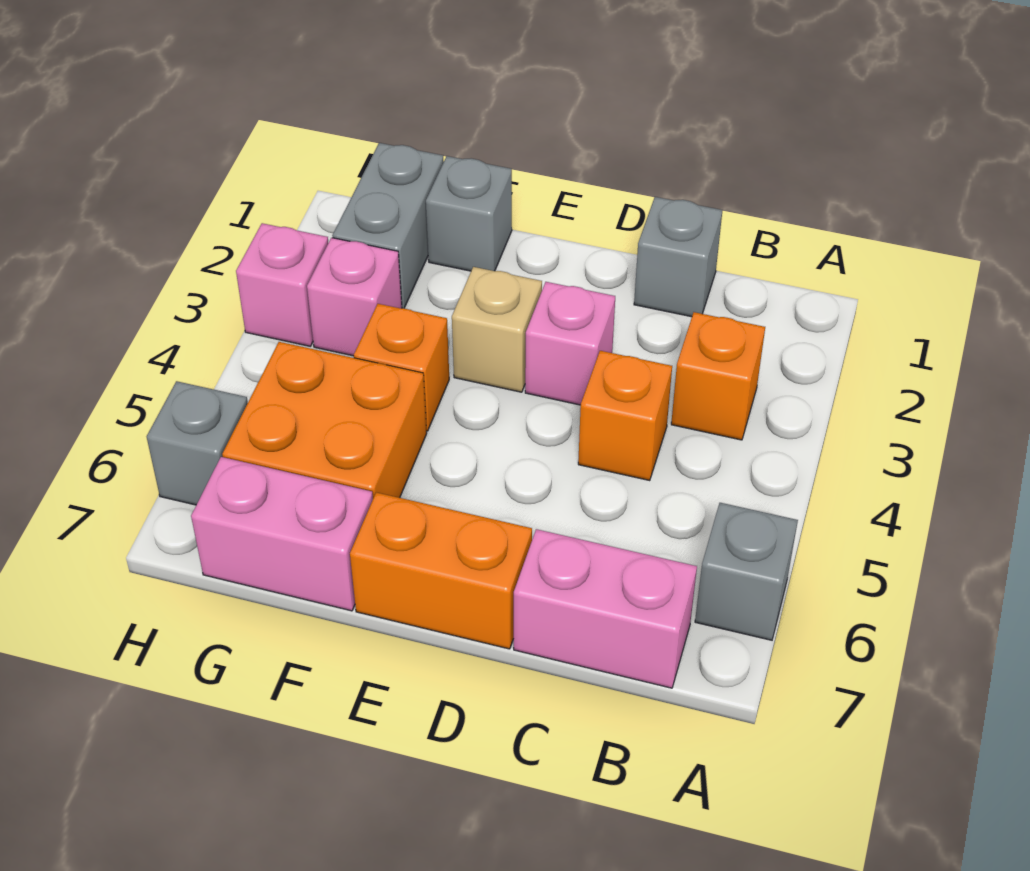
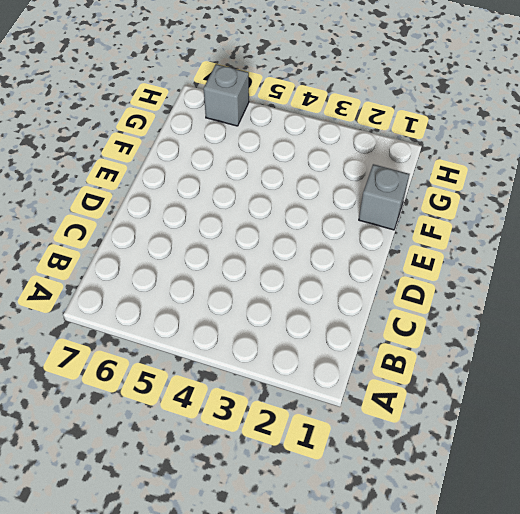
none -> grey brick A6 level 1
none -> orange brick B3 level 1
none -> pink brick B7:C7 level 1

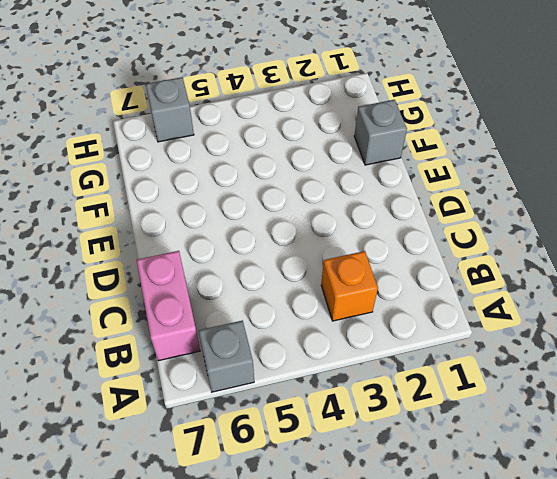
none -> grey brick C1 level 1
none -> orange brick C4 level 1
none -> pink brick D3 level 1

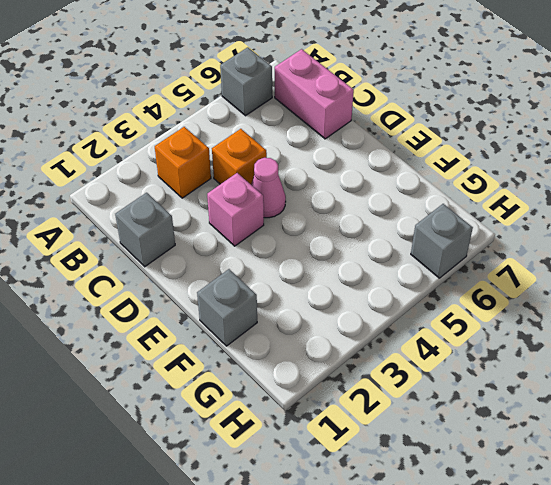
pink cone D4 level 1 -> none
none -> orange brick D7:E7 level 1
none -> tan brick E3 level 1
none -> orange brick F4 level 1

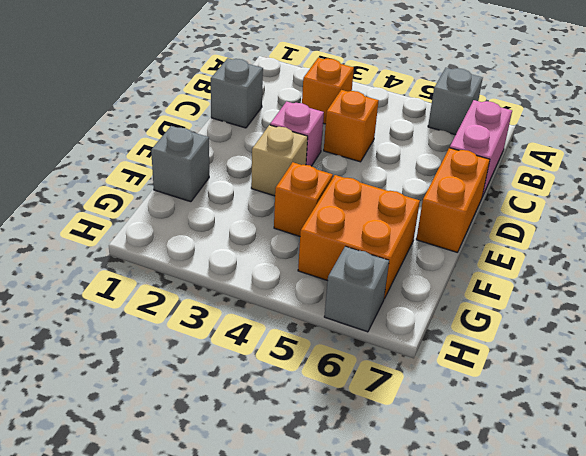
none -> pink brick F7:G7 level 1
none -> grey brick G1:G2 level 1
none -> pink brick G3 level 1

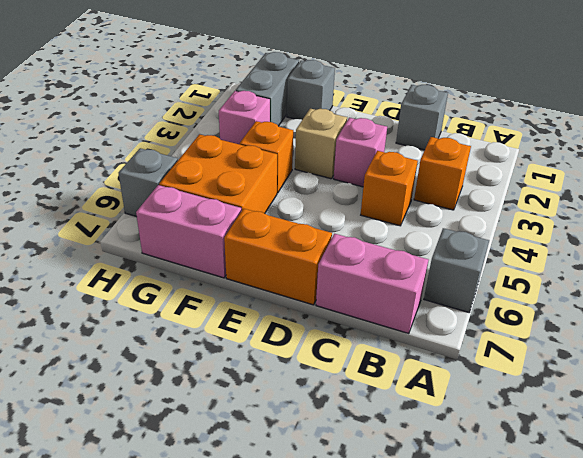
none -> pink brick H3 level 1

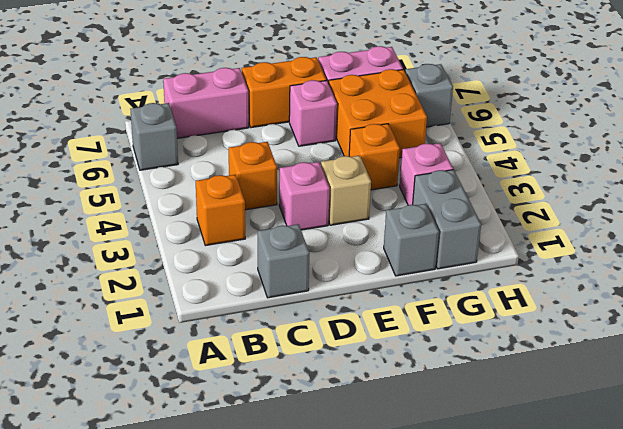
pink brick E6 level 1 -> pink brick H3 level 1

